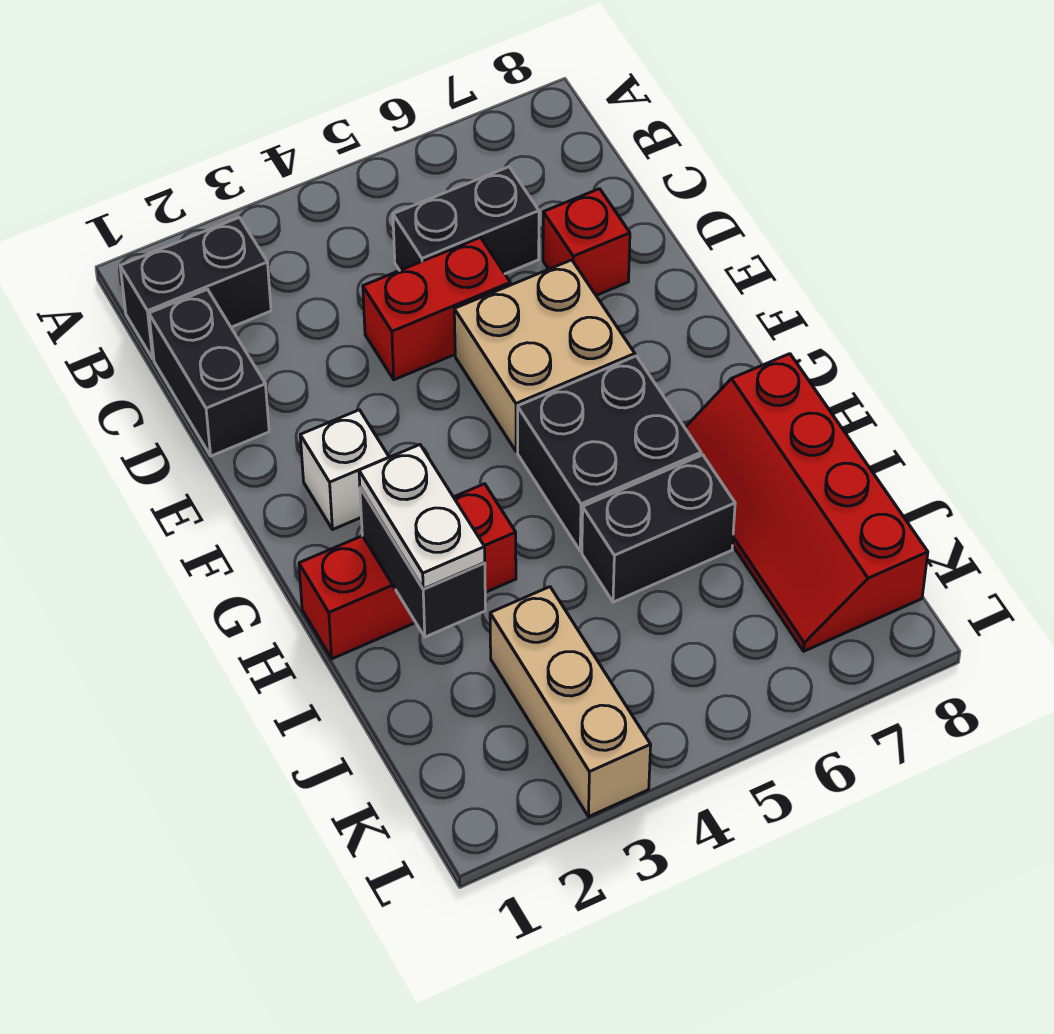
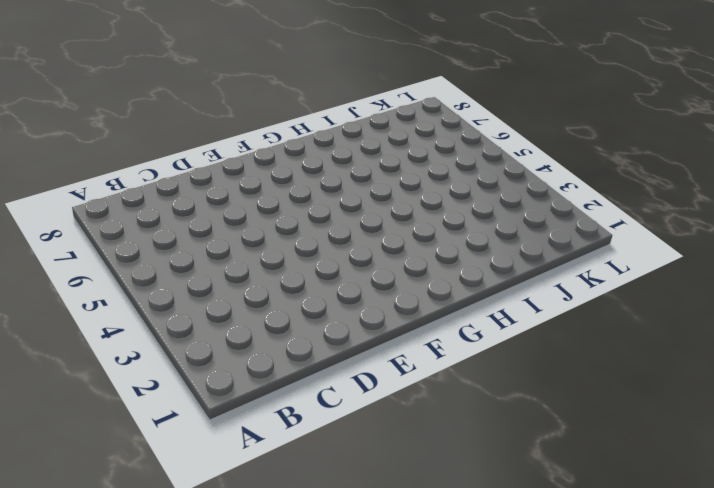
none -> black brick B1:B2 level 1
none -> black brick C1:D1 level 1
none -> black brick C5:C6 level 1

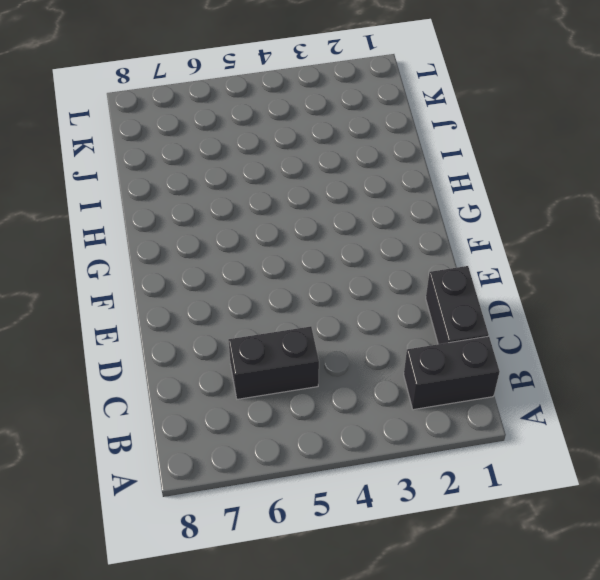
none -> red brick D4:D5 level 1
none -> red brick D7 level 1
none -> tan brick E5:F6 level 1

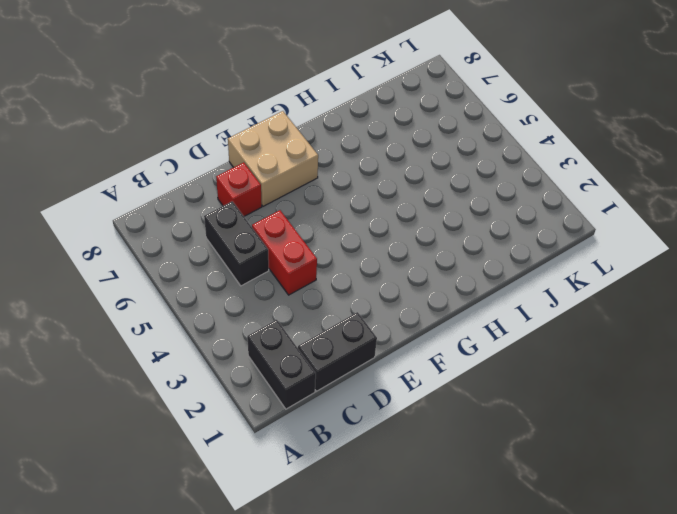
tan brick E7:F8 level 1 -> tan brick E5:F6 level 1
none -> white brick F2 level 1
none -> black brick G5:H6 level 1
none -> red brick H1:H3 level 1

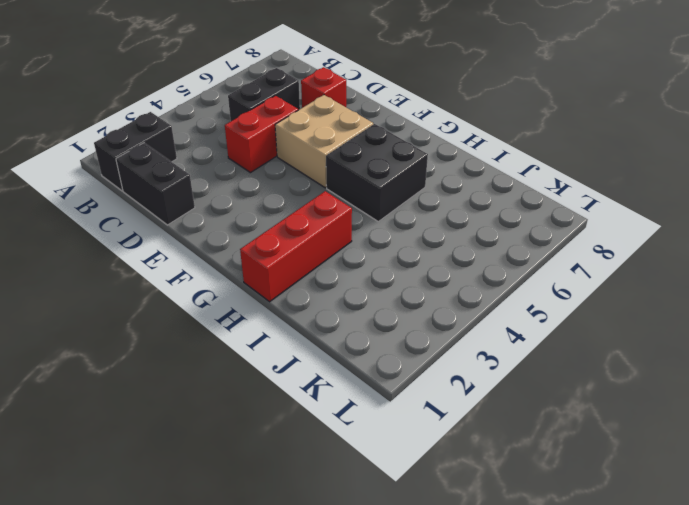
none -> white brick F2 level 1
none -> red slope H7:K8 level 1 top 8
none -> black brick I5:I6 level 1

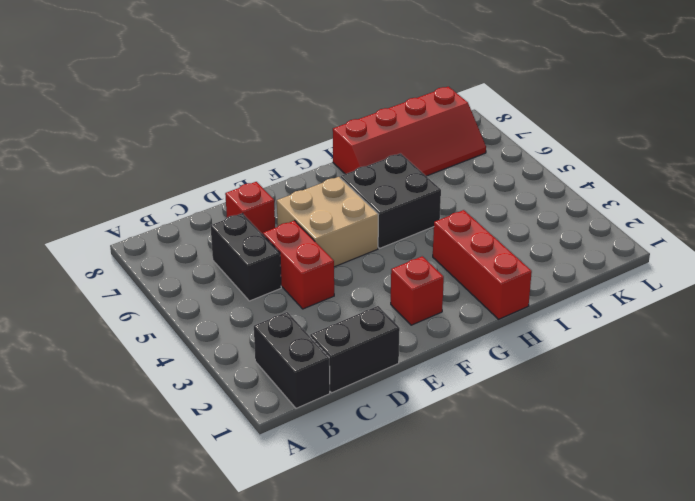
red brick F2 level 1 -> white brick F2 level 1
none -> black brick I5:I6 level 1
none -> tan brick J3:L3 level 1
none -> black brick H2:I2 level 2

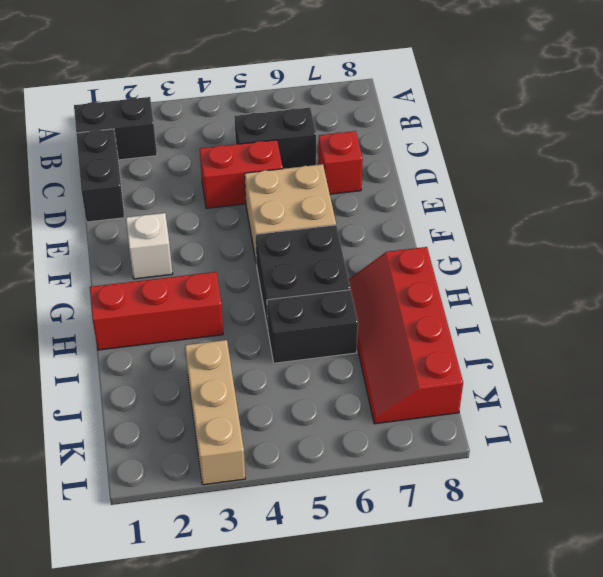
none -> black brick H2:I2 level 2
none -> white plate H2:I2 level 3

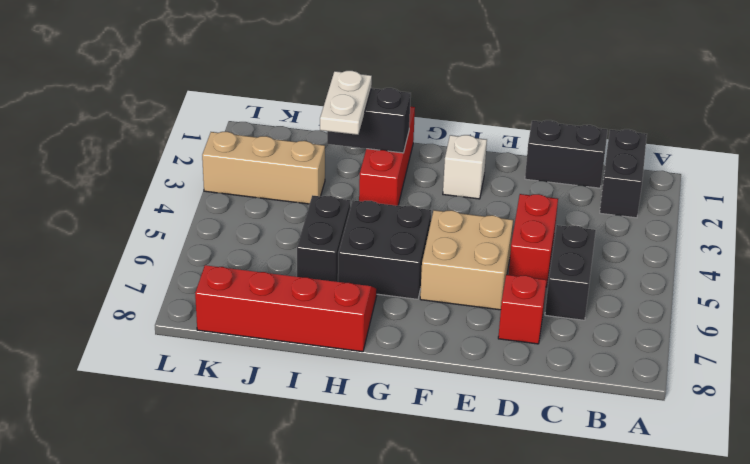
white plate I2:I3 level 3 -> white plate H2:I2 level 3

